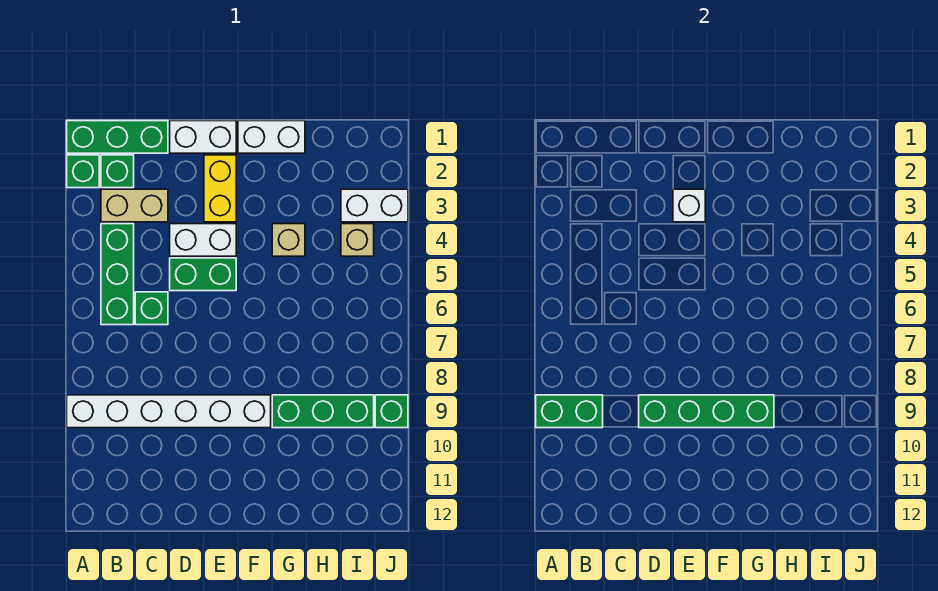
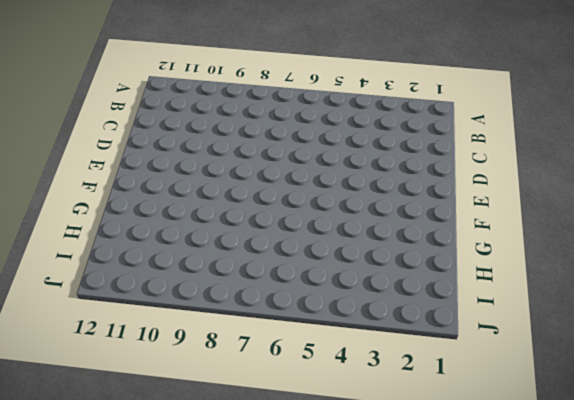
none -> green brick A1:C1 level 1
none -> green brick A2 level 1
none -> white brick A9:F9 level 1

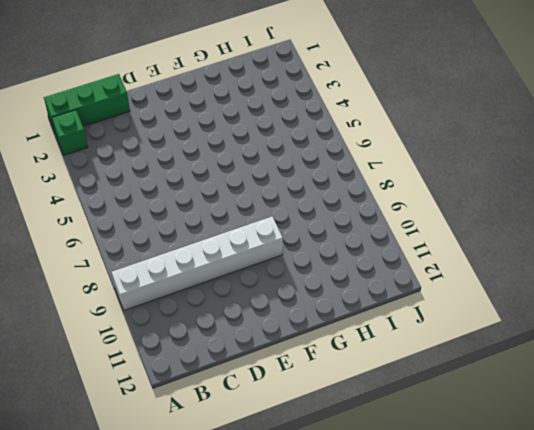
none -> green brick B2 level 1
none -> tan brick B3:C3 level 1
none -> green brick B4:B6 level 1

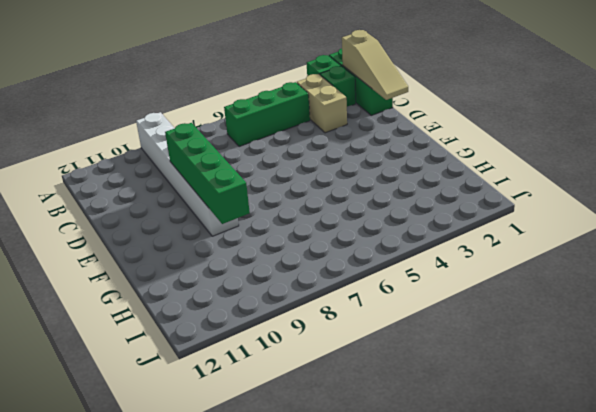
tan slope B1:D1 level 2 top B -> none
none -> green brick C6 level 1
none -> white brick D1:E1 level 1
none -> white brick D4:E4 level 1

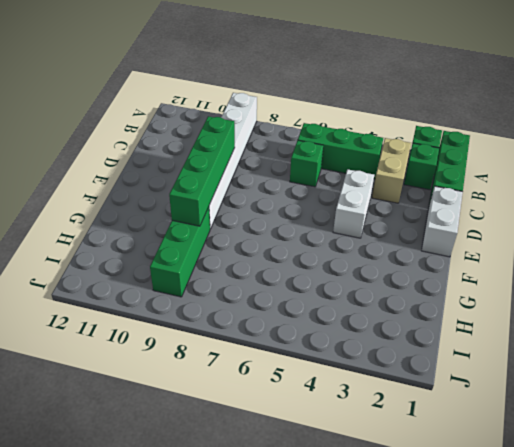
none -> green brick D5:E5 level 1
none -> yellow brick E2:E3 level 1
none -> white brick F1:G1 level 1

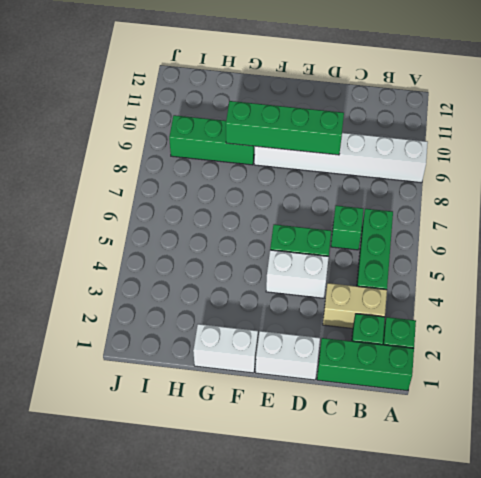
none -> yellow brick E2:E3 level 1
none -> tan brick G4 level 1
none -> white brick I3:J3 level 1

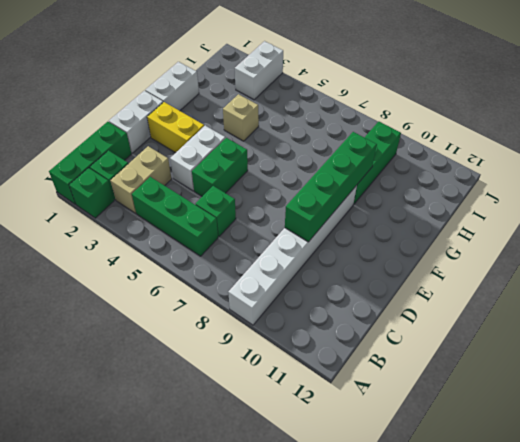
none -> tan brick I4 level 1
none -> green brick J9 level 1
none -> green brick A9:B9 level 2

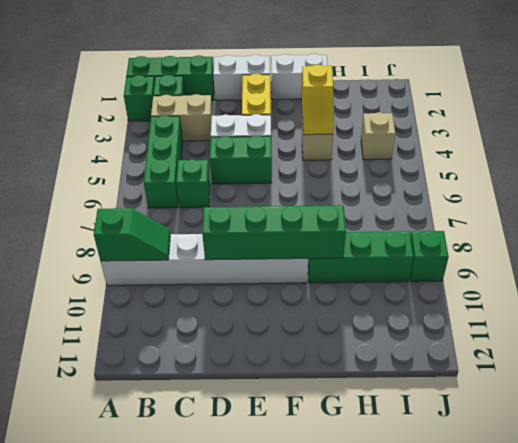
green slope A9:B9 level 2 top A -> green brick A9:B9 level 2
yellow slope G3:G4 level 2 top 3 -> none
none -> white brick I3:J3 level 1
none -> white brick E3 level 2

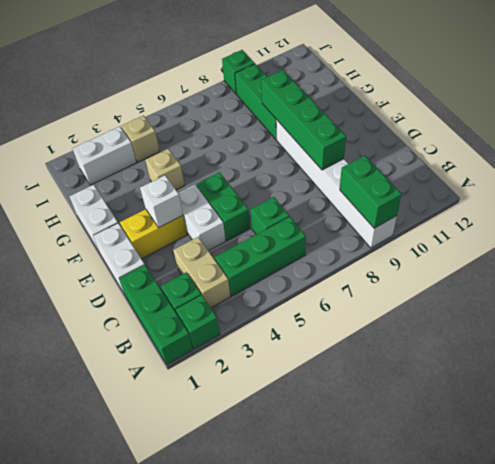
white brick I2:I3 level 1 -> white brick I3:J3 level 1

